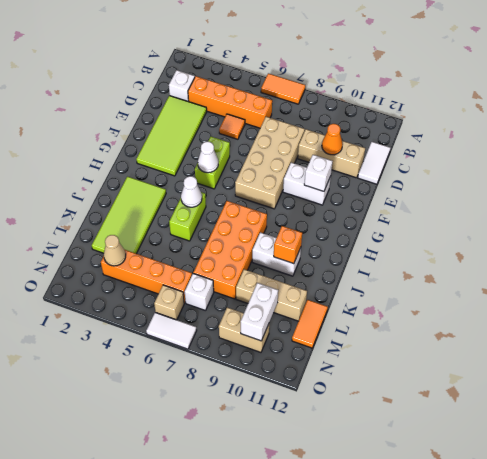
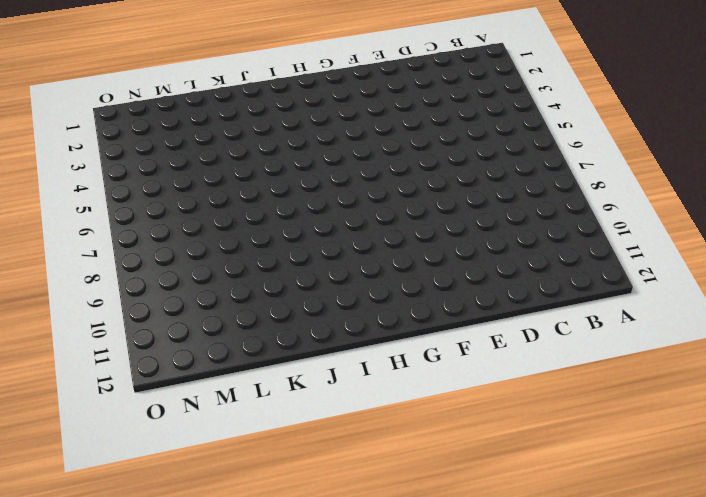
none -> orange tile A6:A7 level 1
none -> white brick C2 level 1
none -> orange brick C3:C6 level 1

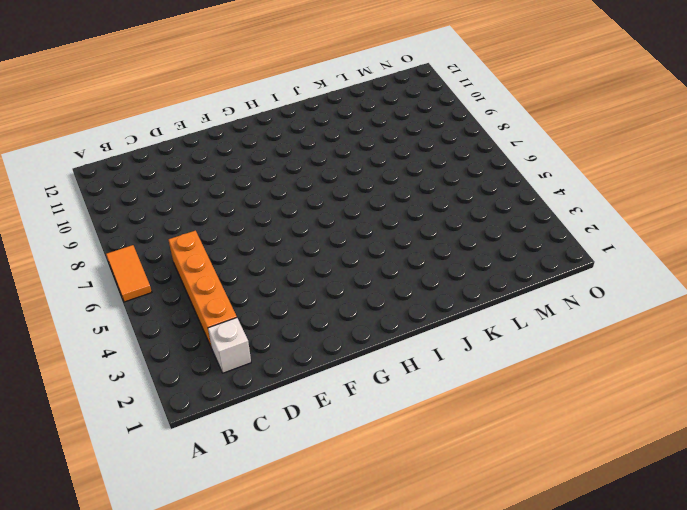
none -> white tile C12:D12 level 1
none -> lime tile D2:G3 level 1
none -> orange tile D5 level 1

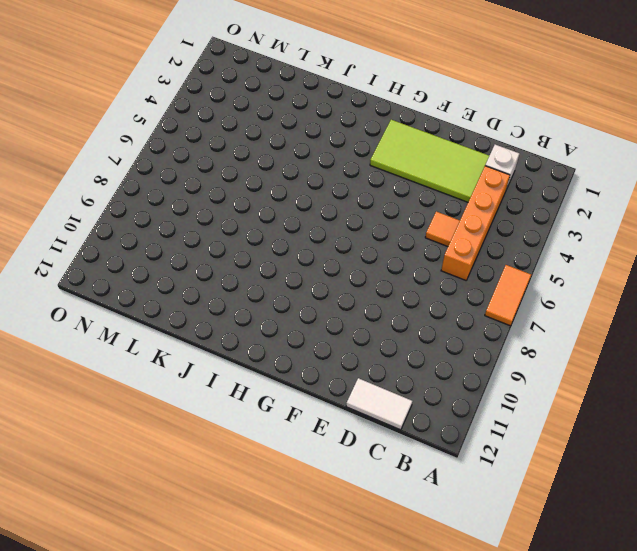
none -> tan brick D7:G8 level 1
none -> tan brick D9:D11 level 1
none -> lime brick F5:G5 level 1

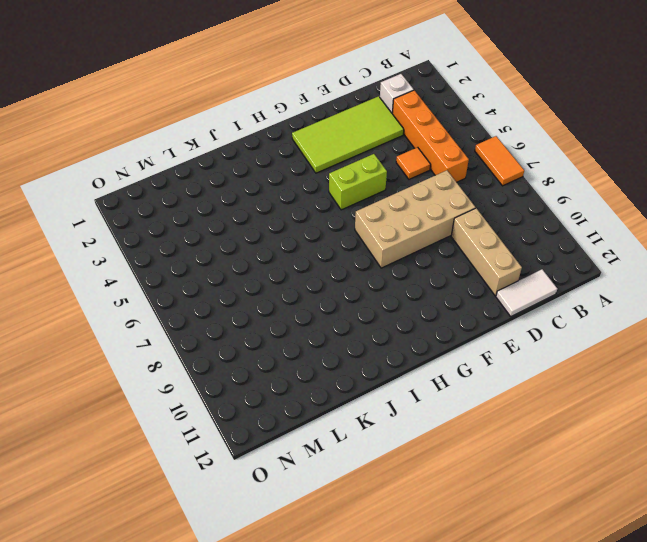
none -> white brick F9:F10 level 1
none -> lime tile I2:L3 level 1
none -> lime brick I5:J5 level 1

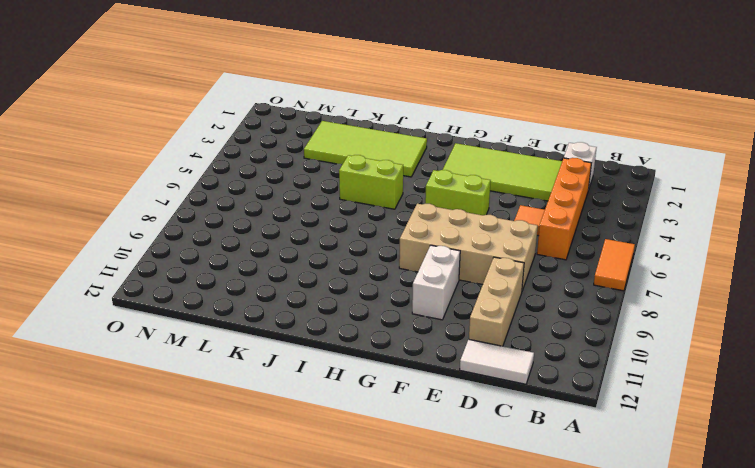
none -> orange brick I7:L8 level 1
none -> white brick J9:J10 level 1
none -> tan brick L9:L11 level 1

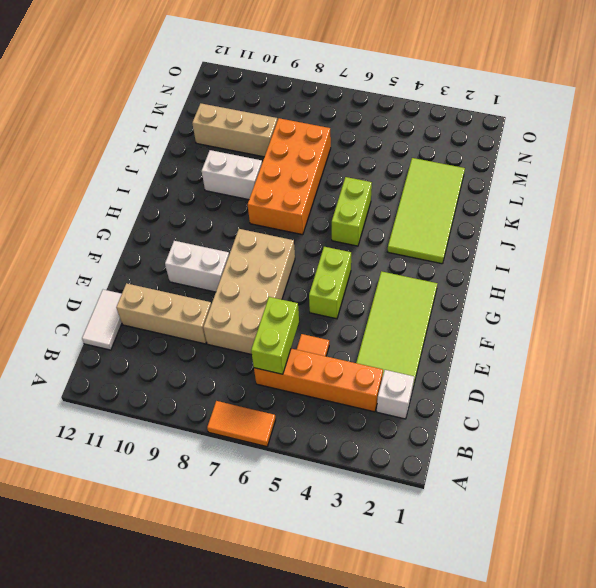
lime brick C6:D6 level 2 -> none
none -> orange tile L12:M12 level 1
none -> orange brick M3:M6 level 1
none -> white brick M7 level 1

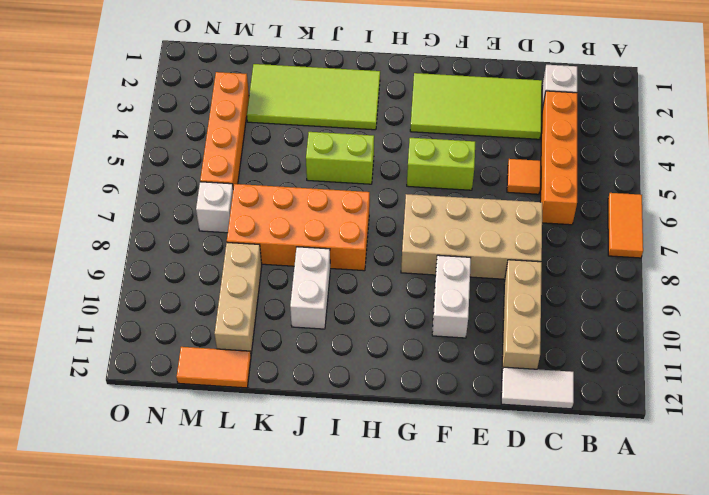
none -> tan brick N6 level 1
none -> tan brick N9:N10 level 1
none -> white tile O6:O7 level 1

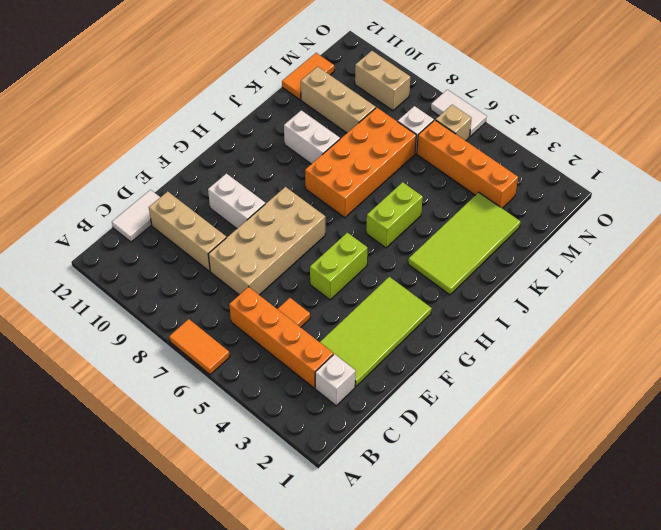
none -> orange cone D10 level 2
none -> white brick F10 level 2
none -> white cone G5 level 2

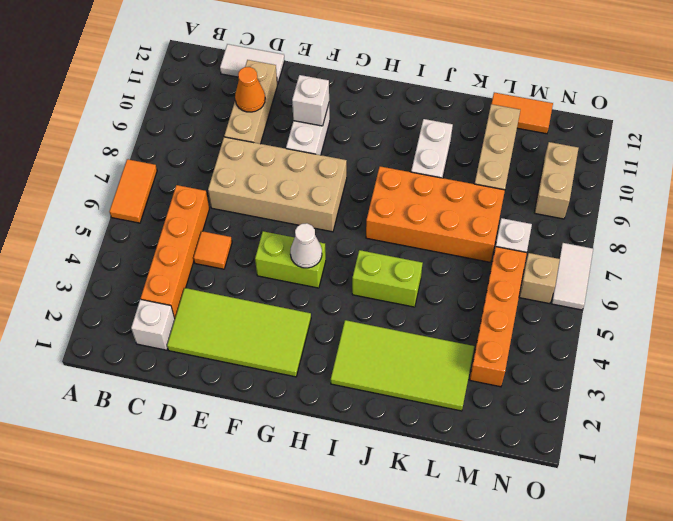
none -> white cone I5 level 2
none -> orange brick J10 level 2
none -> tan cone M3 level 2

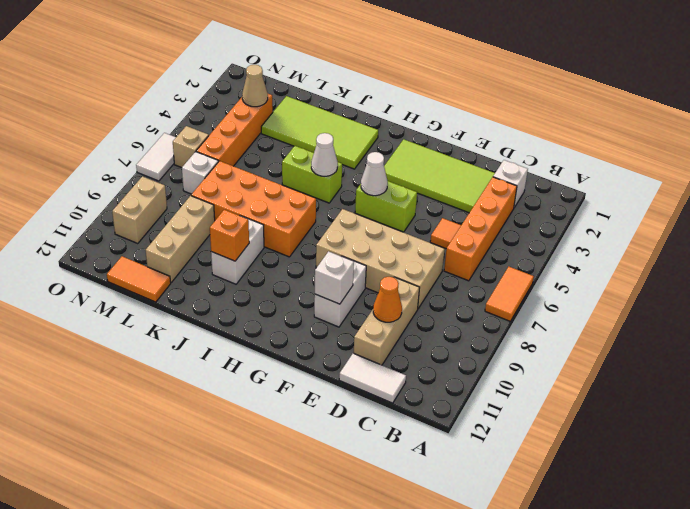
none -> white brick M10:N10 level 2

